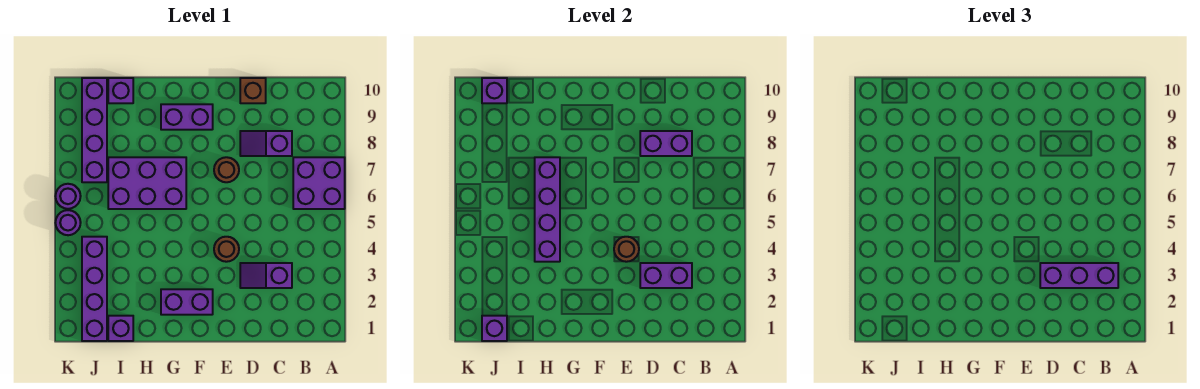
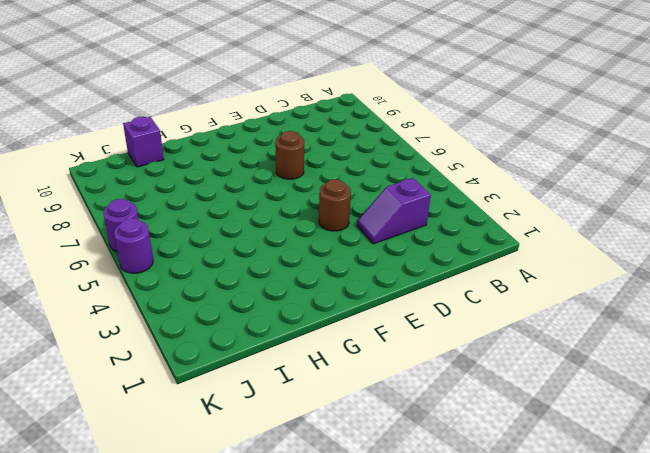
none -> purple brick A6:B7 level 1
none -> purple slope C8:D8 level 1 top C
none -> brown brick D10 level 1

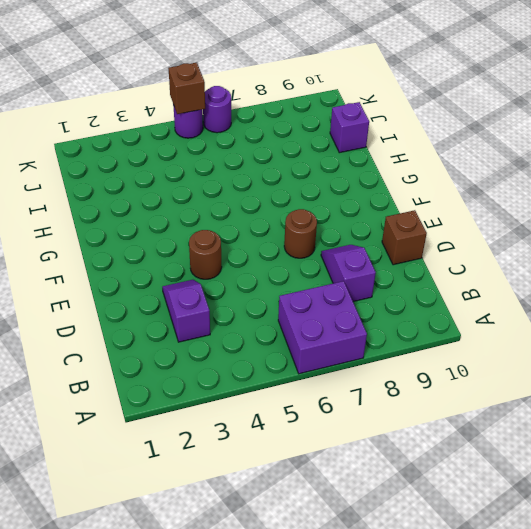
brown brick K5 level 2 -> none
none -> purple brick F2:G2 level 1
none -> purple brick F9:G9 level 1
none -> purple brick G6:I7 level 1

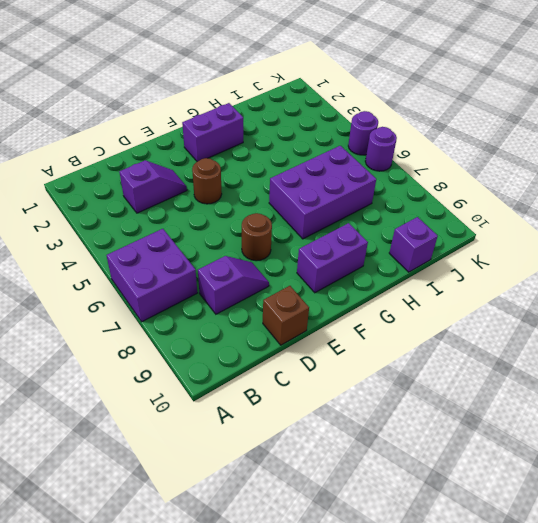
none -> purple brick I1 level 1
none -> purple brick J1:J4 level 1
none -> purple brick J7:J10 level 1

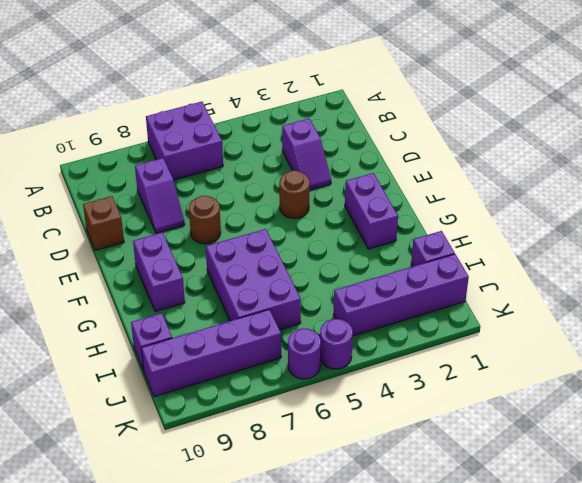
none -> purple brick C3:D3 level 2
none -> purple brick C8:D8 level 2
none -> brown round brick E4 level 2

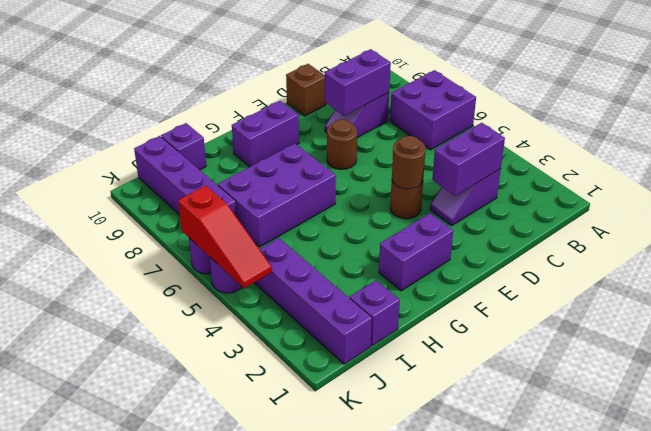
red slope K4:K6 level 2 top 6 -> none
none -> purple brick H4:H7 level 2
none -> purple brick J1 level 2
none -> purple brick J10 level 2

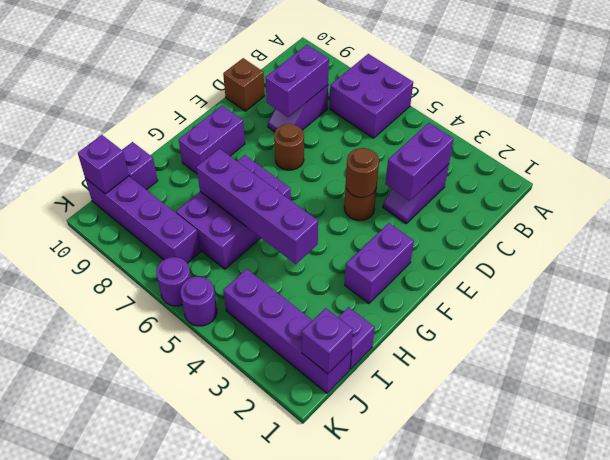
none -> purple brick B3:D3 level 3

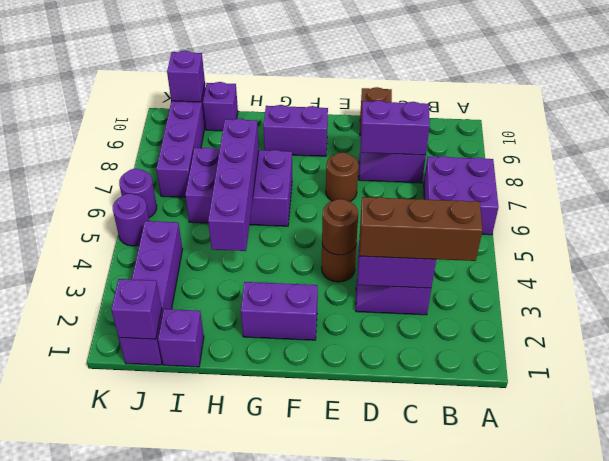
brown brick B3:D3 level 3 -> purple brick B3:D3 level 3

